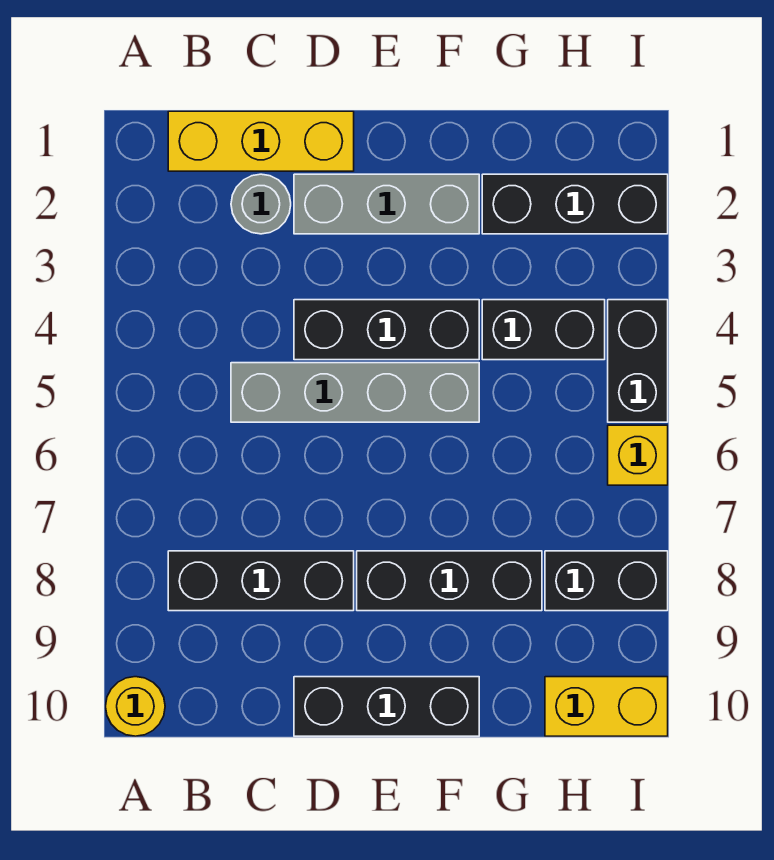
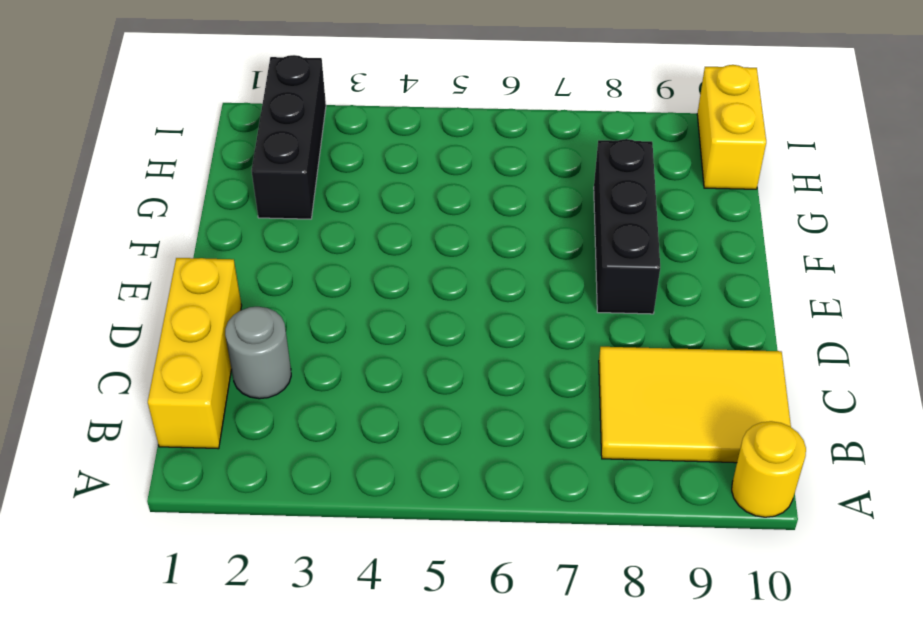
yellow tile B8:C10 level 1 -> black brick B8:D8 level 1
none -> grey brick C5:F5 level 1
none -> grey brick D2:F2 level 1
none -> black brick D4:F4 level 1

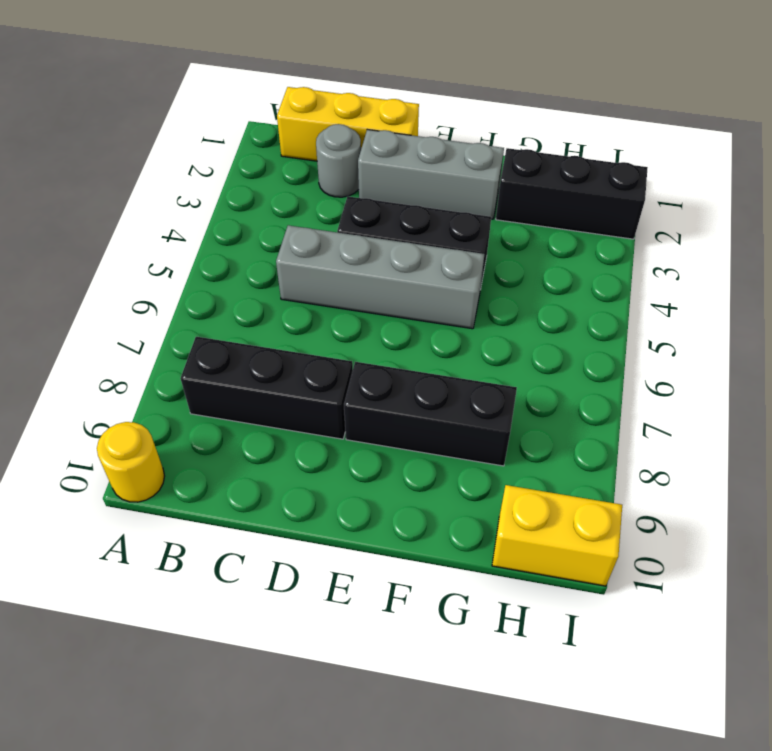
none -> black brick D10:F10 level 1
none -> black brick G4:H4 level 1
none -> black brick H8:I8 level 1

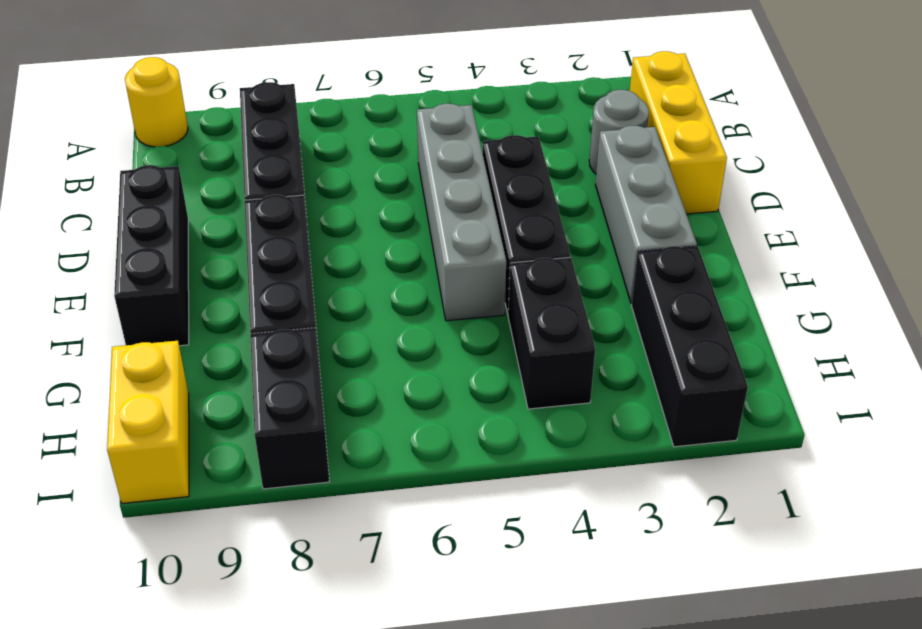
none -> black brick I4:I5 level 1
none -> yellow brick I6 level 1

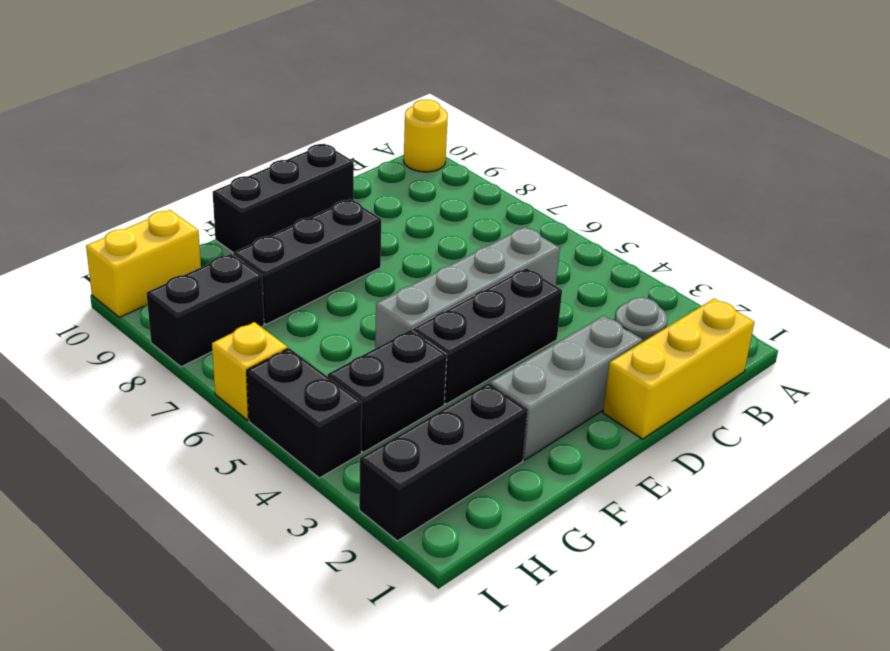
none -> black brick B8:D8 level 1

